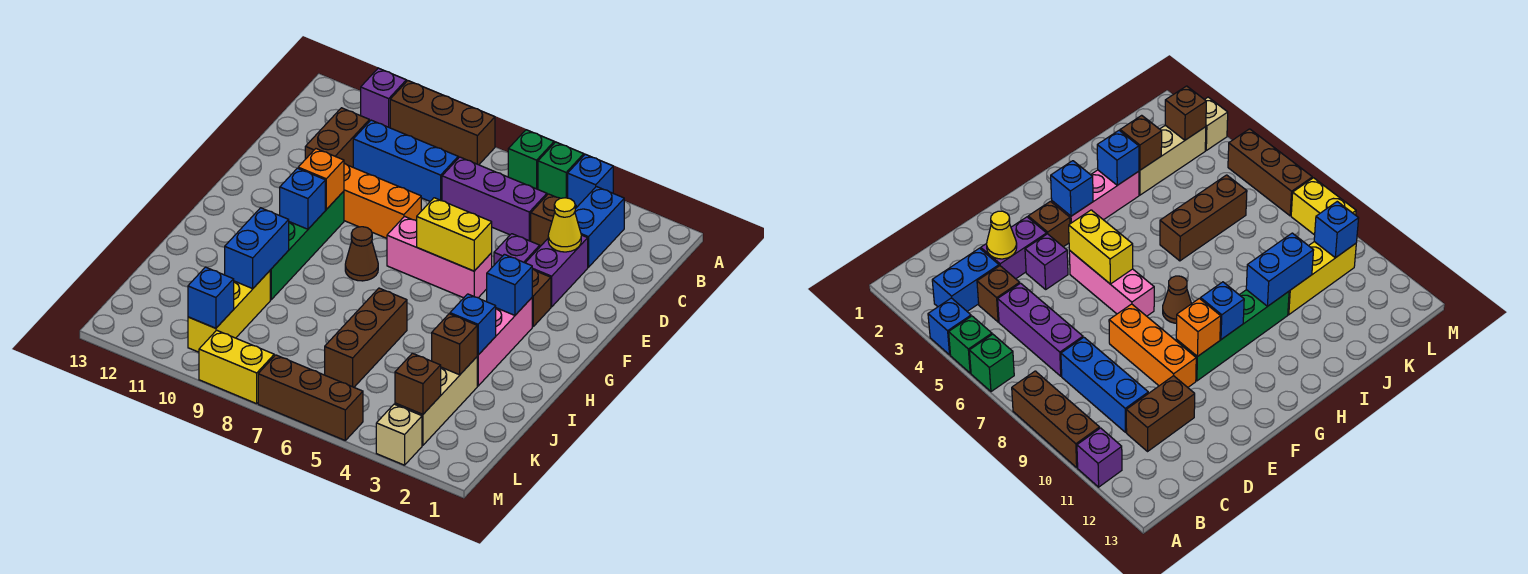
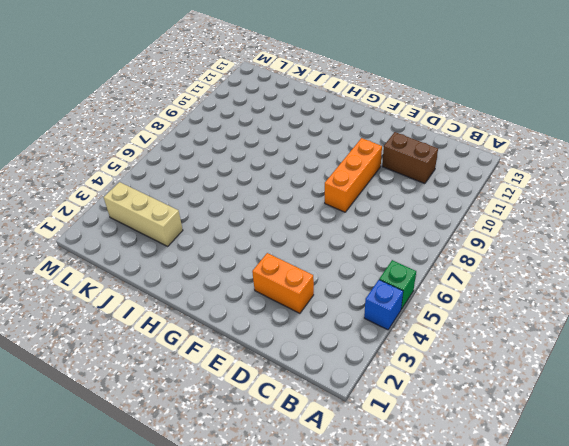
orange brick D3:E3 level 1 -> purple brick D3:E3 level 1
none -> green brick A6 level 1
none -> brown brick A8:A10 level 1
none -> purple brick A11 level 1
none -> blue brick B3:C3 level 1

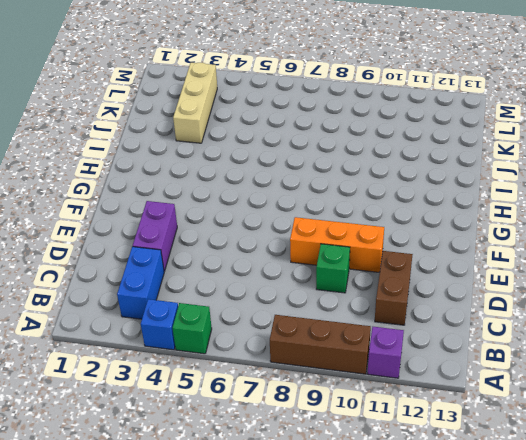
green brick D9 level 1 -> green brick A6 level 1
none -> brown brick C4 level 1
none -> purple brick C5:C7 level 1
none -> blue brick C8:C10 level 1
none -> purple brick E4 level 1

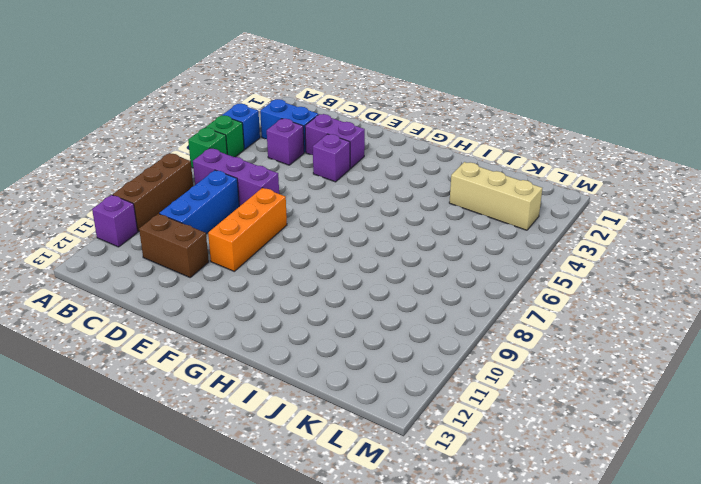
purple brick B7:D7 level 1 -> purple brick C5:C7 level 1
purple brick C4 level 1 -> brown brick C4 level 1
none -> brown brick F3 level 1
none -> pink brick F5:F7 level 1
none -> green brick F10:I10 level 1
none -> pink brick G3:I3 level 1

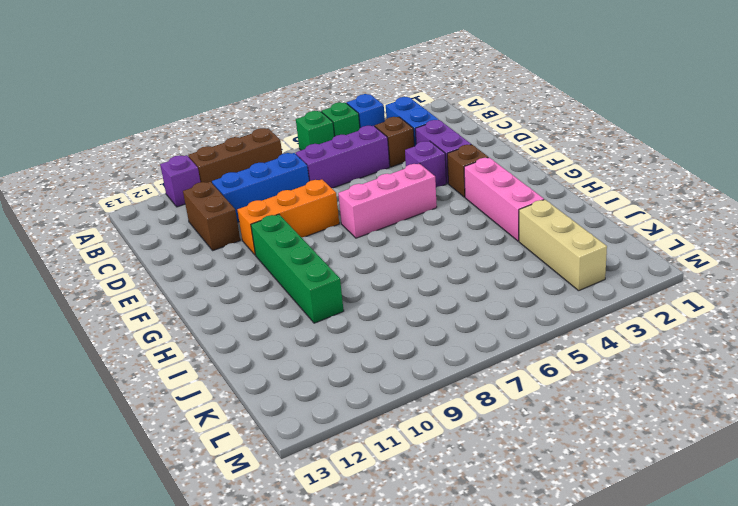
none -> brown cone G8 level 1
none -> brown brick I6:K6 level 1
none -> yellow brick J10:L10 level 1
none -> tan brick M3 level 1

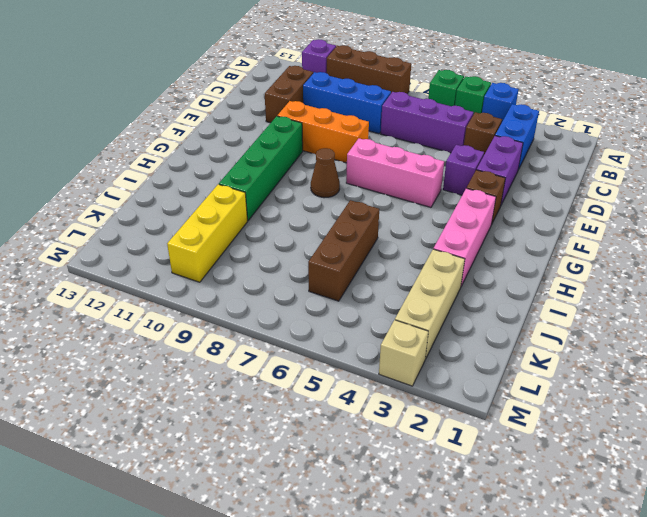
none -> brown brick M5:M7 level 1
none -> yellow brick M8:M9 level 1
none -> yellow cone D3 level 2
none -> yellow brick F5:F6 level 2

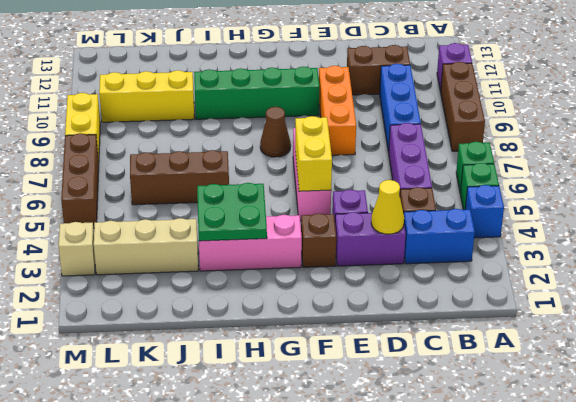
green plate H3:I4 level 2 -> blue brick I3 level 2
none -> orange brick F10 level 2
none -> blue brick G3 level 2
none -> blue brick G10 level 2
none -> blue brick I10:J10 level 2

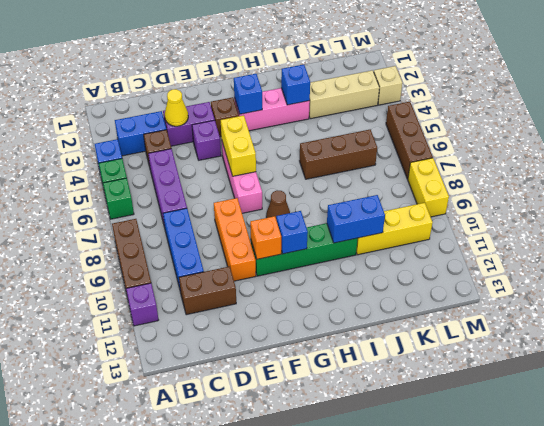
none -> brown brick J3 level 2
none -> brown brick L3 level 2
none -> blue brick L10 level 2

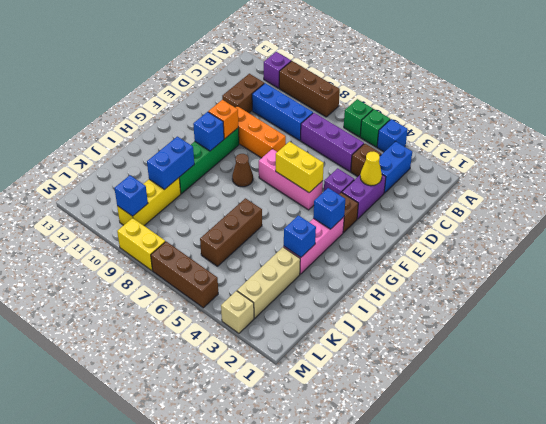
none -> brown brick J3 level 2
none -> brown brick L3 level 2

